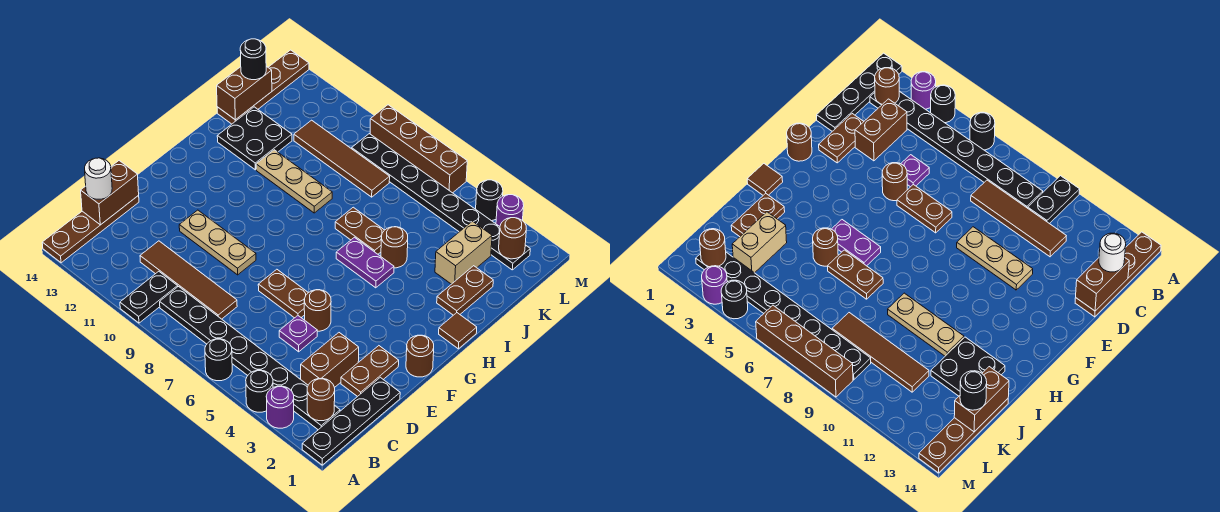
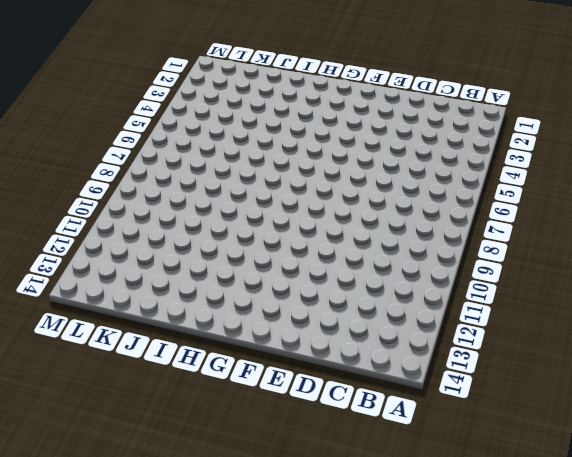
none -> black plate A1:D1 level 1
none -> purple round brick A3 level 1
none -> black round brick A4 level 1
none -> black round brick A6 level 1

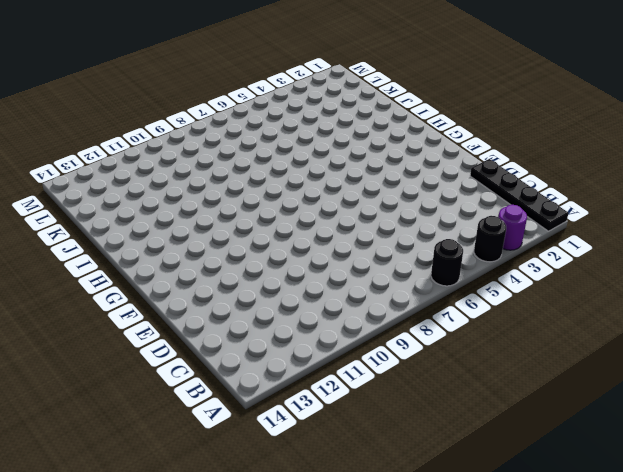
none -> black plate A10:B10 level 1
none -> brown plate A14:D14 level 1
none -> black plate B2:B9 level 1
none -> brown brick C3:D3 level 1

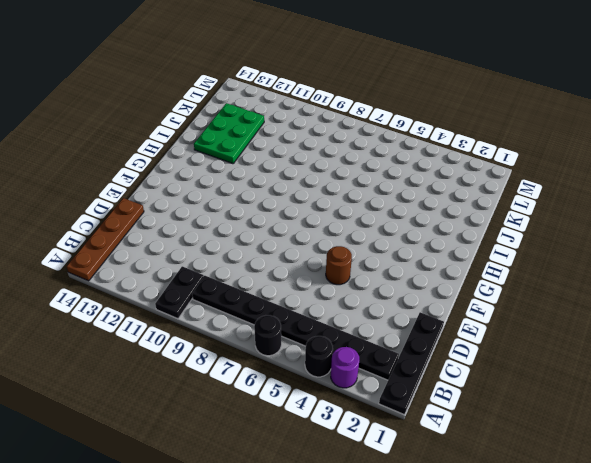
green plate I12:K13 level 1 -> black plate I12:J13 level 1
none -> brown brick C3:D3 level 1
none -> brown tile C8:C11 level 1
none -> brown plate D2:E2 level 1
none -> purple plate D5 level 1

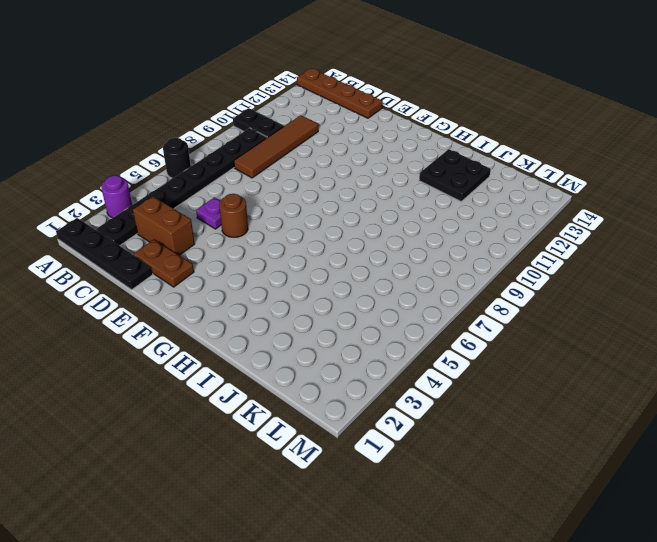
none -> black round brick A4 level 1
none -> brown plate E6:E7 level 1
none -> tan plate E9:E11 level 1
none -> brown round brick F1 level 1

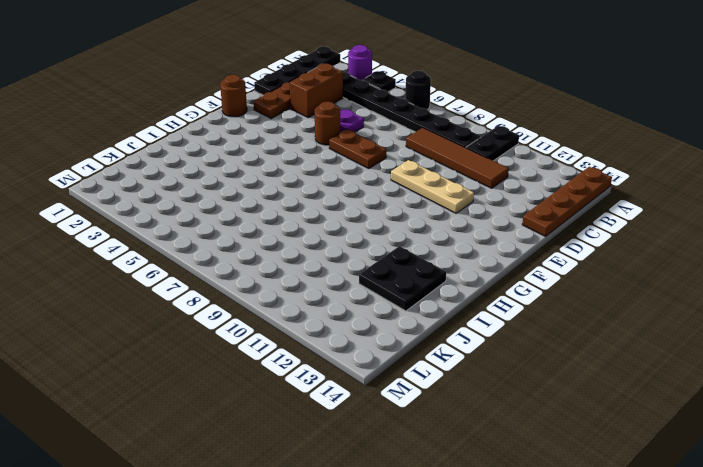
black plate A4 level 1 -> black round brick A4 level 1
none -> brown tile H1 level 1
none -> purple plate H5:H6 level 1
none -> brown plate I2:J2 level 1
none -> brown round brick I5 level 1

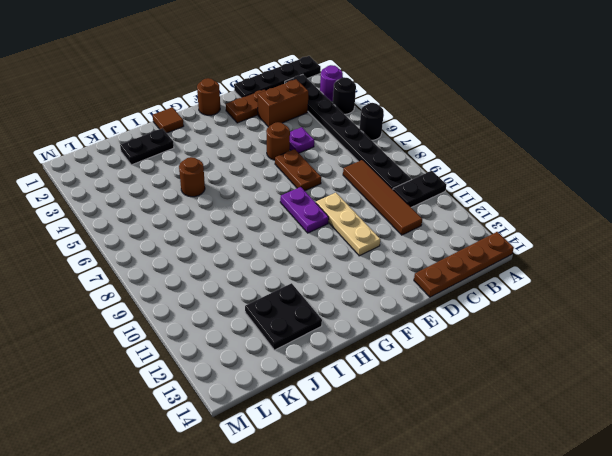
purple plate F8:F9 level 1 -> purple plate H5:H6 level 1
black plate I2:J2 level 1 -> brown plate I2:J2 level 1
none -> brown plate I6:I7 level 1
none -> tan plate I9:I11 level 1
none -> tan brick J3:K3 level 1
none -> brown plate J14:M14 level 1

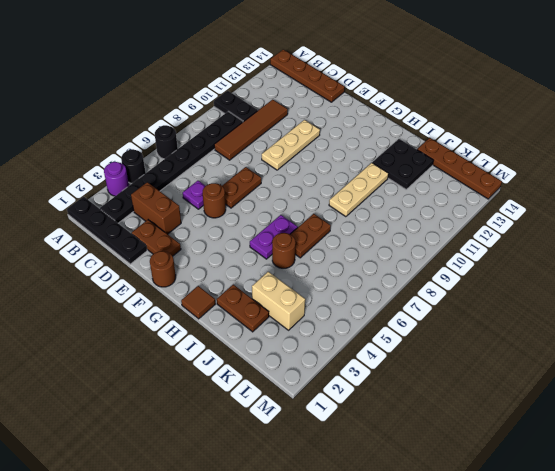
none -> brown tile K8:K11 level 1
none -> black plate L2:L9 level 1
none -> purple round brick M3 level 1
none -> black round brick M4 level 1

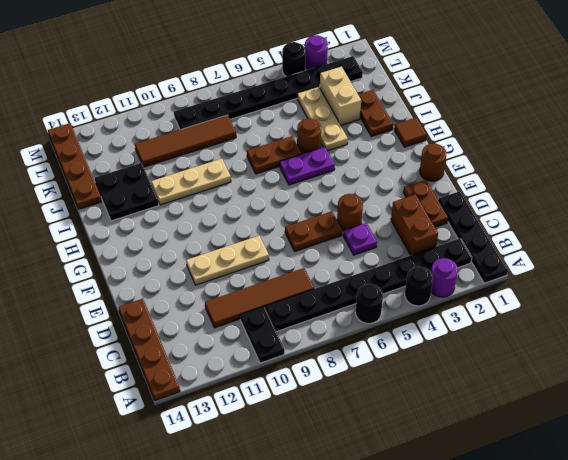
tan plate I4:K4 level 1 -> none
none -> brown brick M6:M9 level 1
none -> brown round brick B2 level 2
none -> brown brick C14:D14 level 2
none -> brown brick J14:K14 level 2

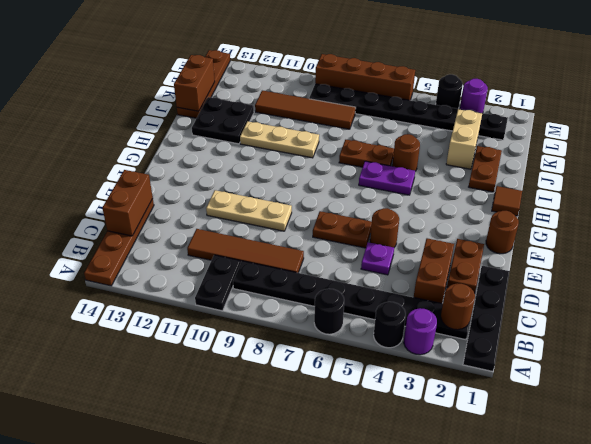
none -> brown round brick L2 level 2
none -> white round brick C14 level 3
none -> black round brick K14 level 3

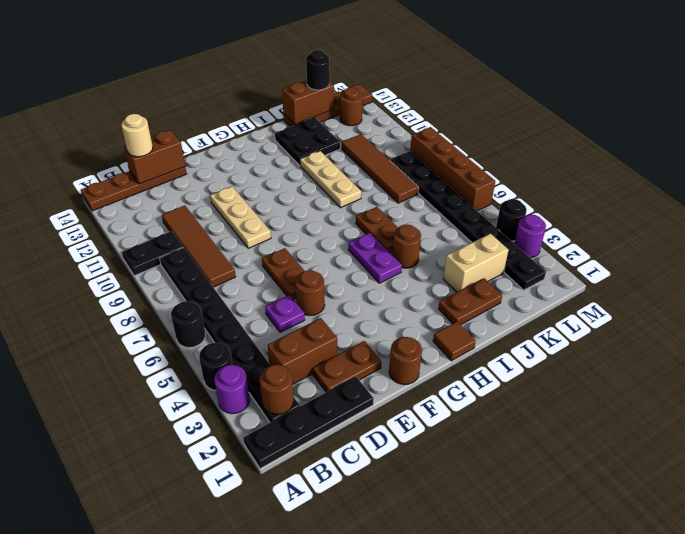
tan round brick C14 level 3 -> white round brick C14 level 3
brown round brick L13 level 1 -> brown round brick L2 level 2

